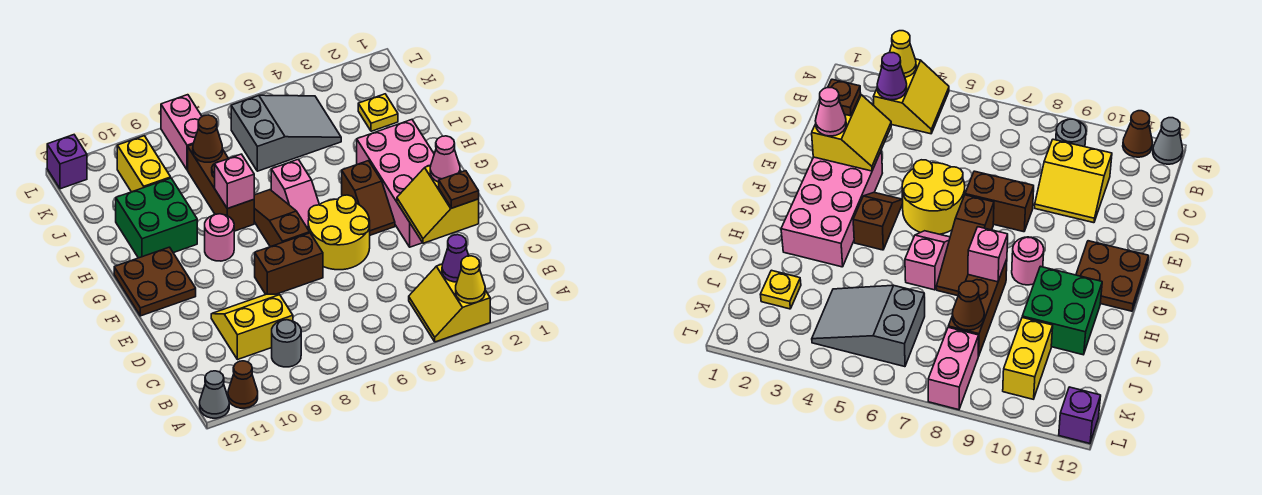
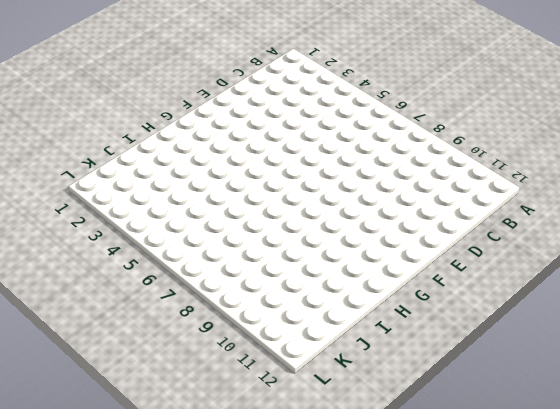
none -> yellow slope A3:B4 level 1 top 3
none -> brown cone A11 level 1
none -> grey cone A12 level 1

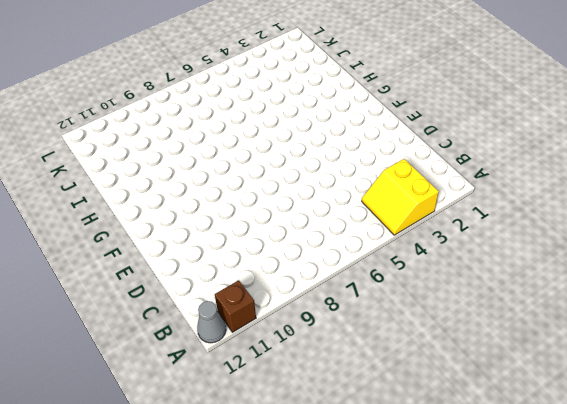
brown brick A11 level 1 -> brown cone A11 level 1
none -> grey round brick B9 level 1
none -> yellow slope C9:D10 level 1 top C
none -> pink brick E2:H3 level 1

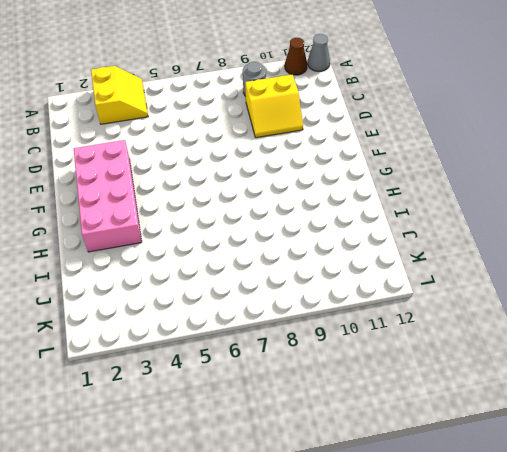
none -> yellow round brick E5:F6 level 1
none -> brown brick E7:E8 level 1
none -> brown slope F4:G4 level 1 top G

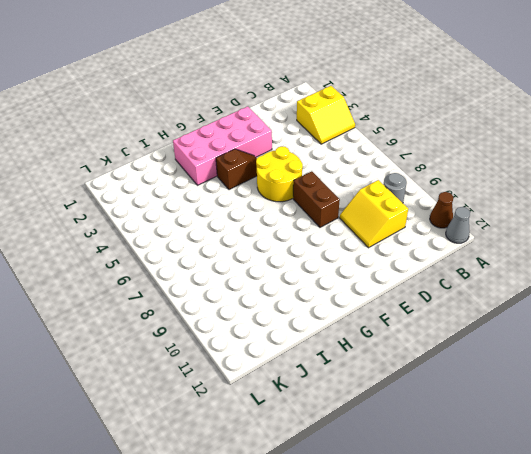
none -> brown slope F7:H7 level 1 top F
none -> brown plate F11:G12 level 1
none -> pink slope G6:H6 level 1 top H

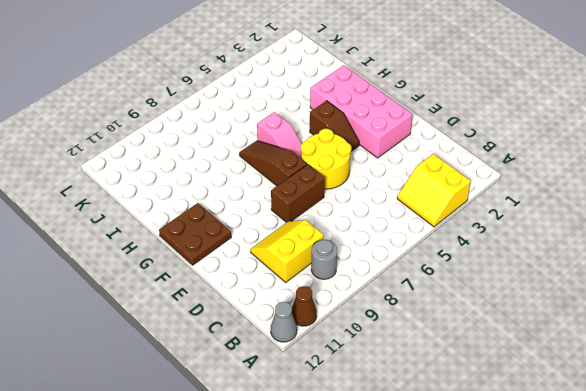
none -> pink round brick G9 level 1
none -> brown brick H8:J8 level 1
none -> green brick H10:I11 level 1

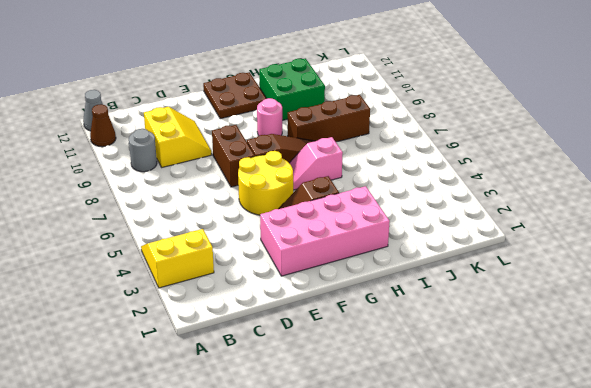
none -> yellow plate J2 level 1
none -> grey slope J4:K6 level 1 top 6
none -> yellow brick J10:K10 level 1

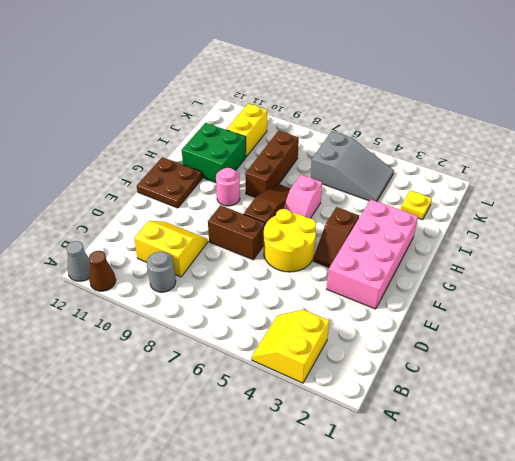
none -> pink brick K8:L8 level 1
none -> purple brick L12 level 1
none -> yellow cone A3 level 2

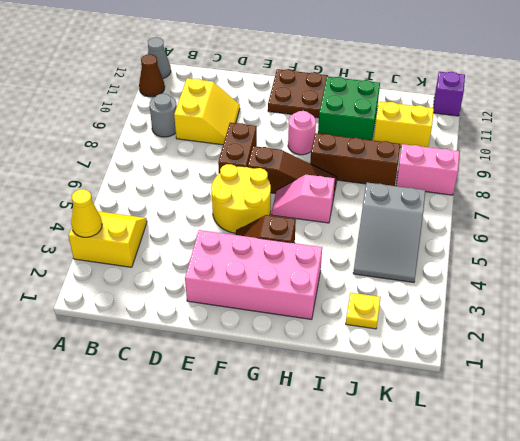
none -> purple cone B3 level 2
none -> yellow slope D2:E3 level 2 top 2
none -> pink brick H8 level 2

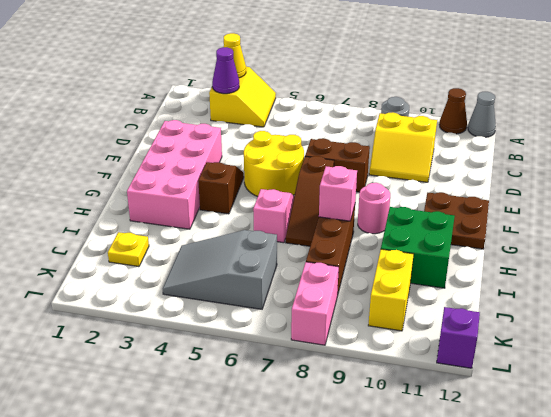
none -> yellow slope D2:E3 level 2 top 2
none -> brown cone J8 level 2
none -> brown plate D2 level 3

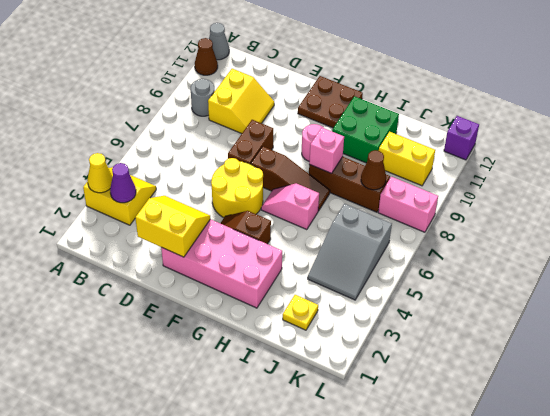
none -> brown plate D2 level 3
none -> pink cone E2 level 3

